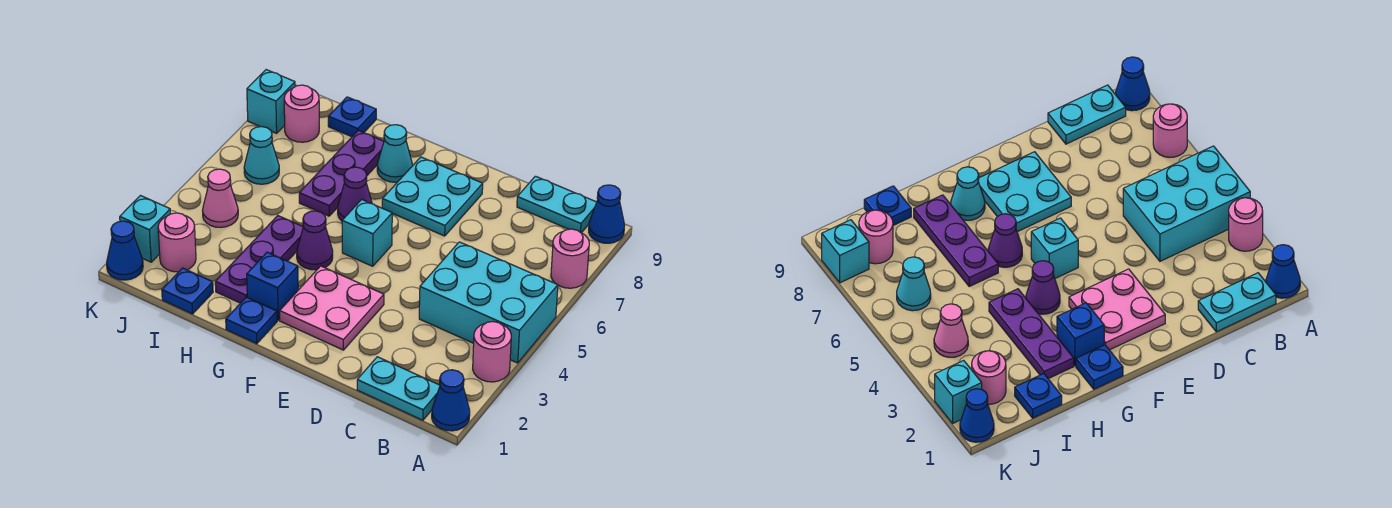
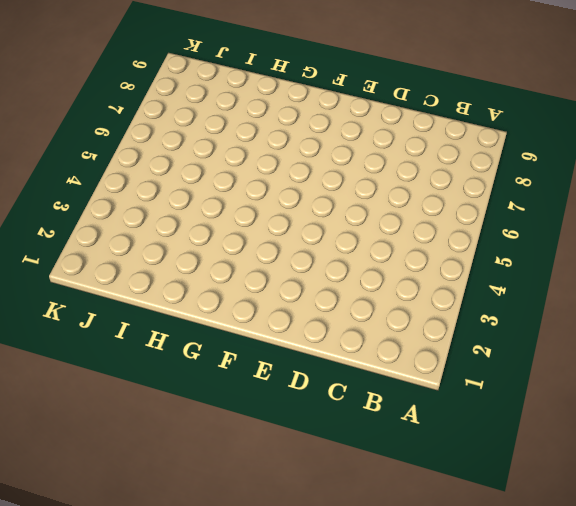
none -> blue cone A1 level 1
none -> pink round brick A3 level 1
none -> cyan brick A4:C5 level 1

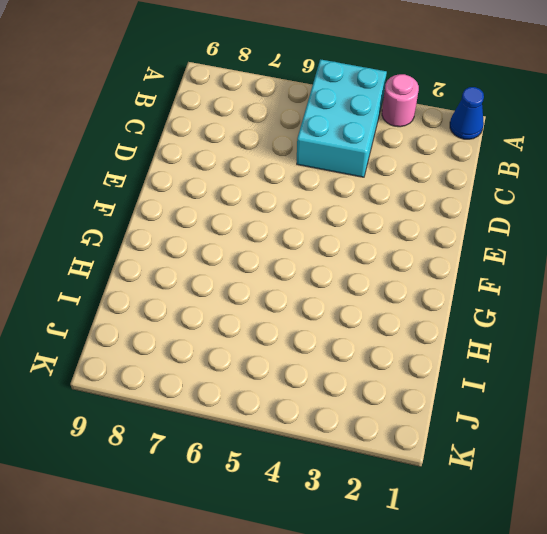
none -> pink round brick A7 level 1
none -> blue cone A9 level 1
none -> cyan plate B1:C1 level 1

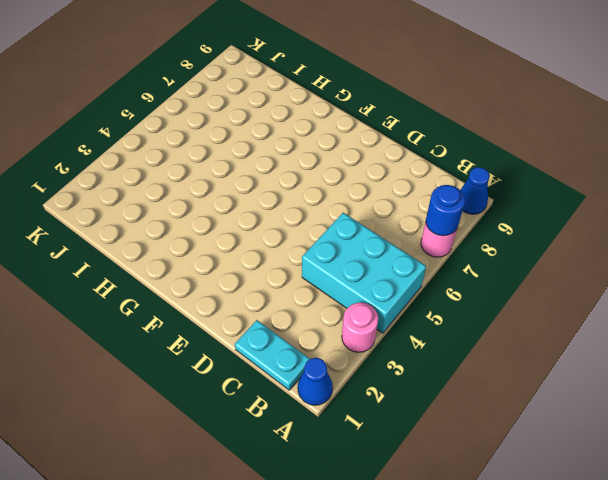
blue round brick A7 level 2 -> none
none -> cyan plate B9:C9 level 1
none -> pink plate E2:F3 level 1
none -> cyan plate E7:F8 level 1

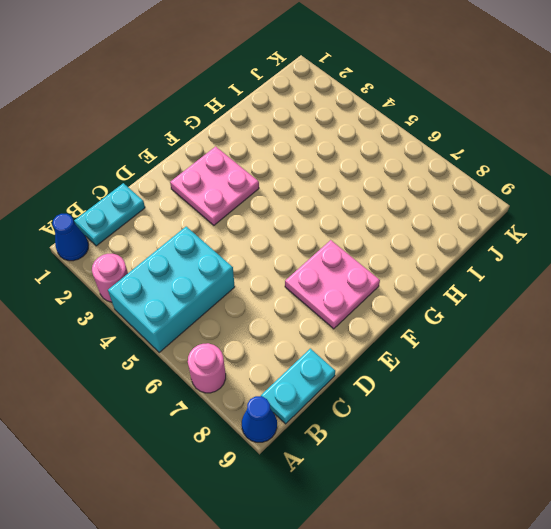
pink plate E7:F8 level 1 -> cyan plate E7:F8 level 1
none -> cyan brick F5 level 1
none -> blue plate G1 level 1
none -> blue brick G2 level 1

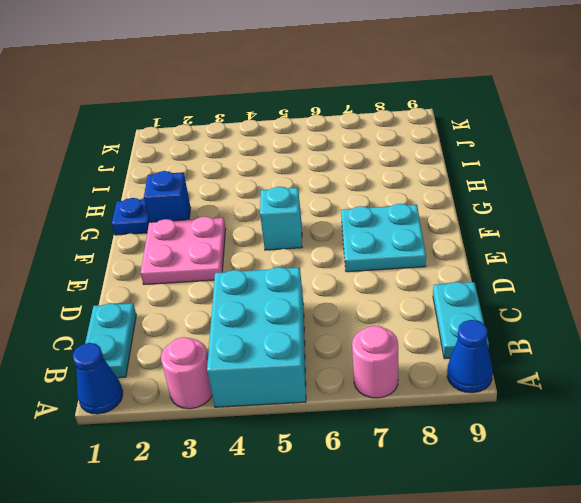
none -> purple cone G4 level 1
none -> purple cone G6 level 1
none -> cyan cone G8 level 1

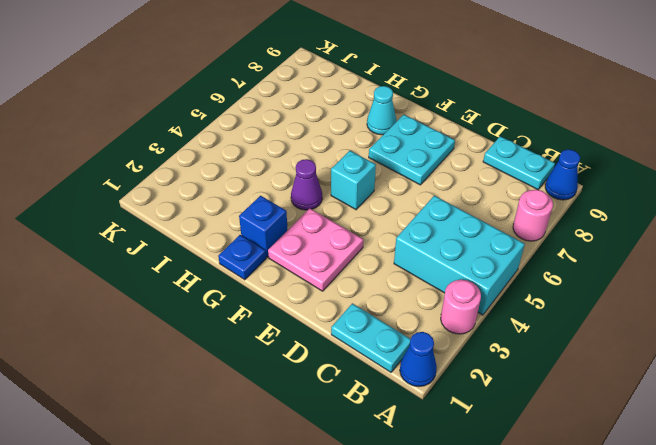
none -> purple cone G6 level 1
none -> purple plate H2:H4 level 1
none -> purple plate H6:H8 level 1

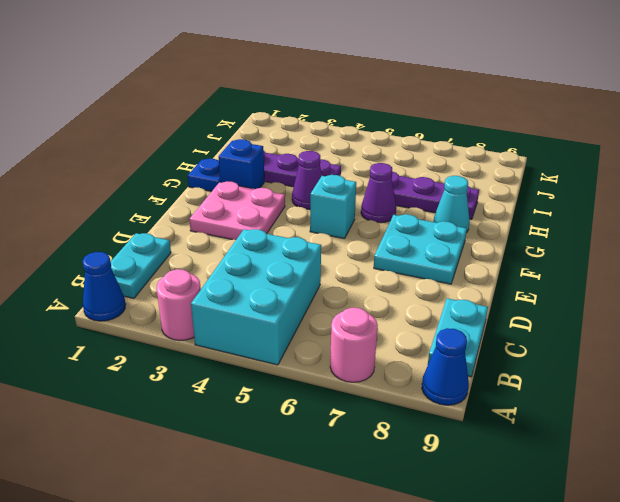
none -> blue plate I1 level 1
none -> blue plate I9 level 1
none -> pink round brick J2 level 1

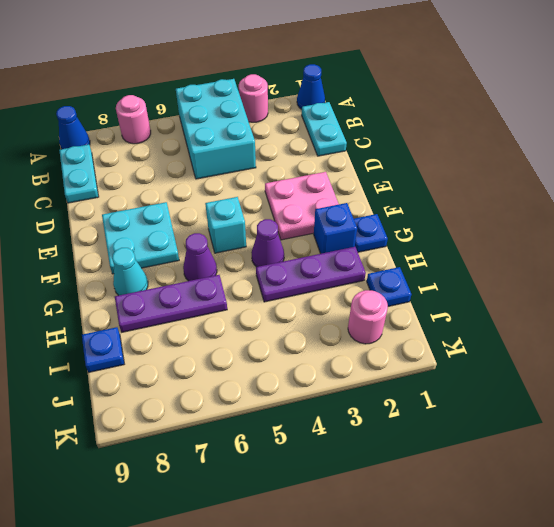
none -> pink cone J4 level 1
none -> cyan cone J6 level 1
none -> pink round brick J8 level 1

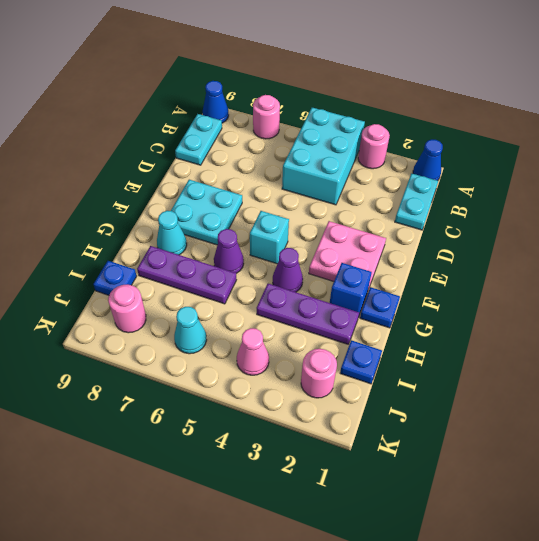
none -> blue cone K1 level 1
none -> cyan brick K2 level 1
none -> cyan brick K8 level 1

